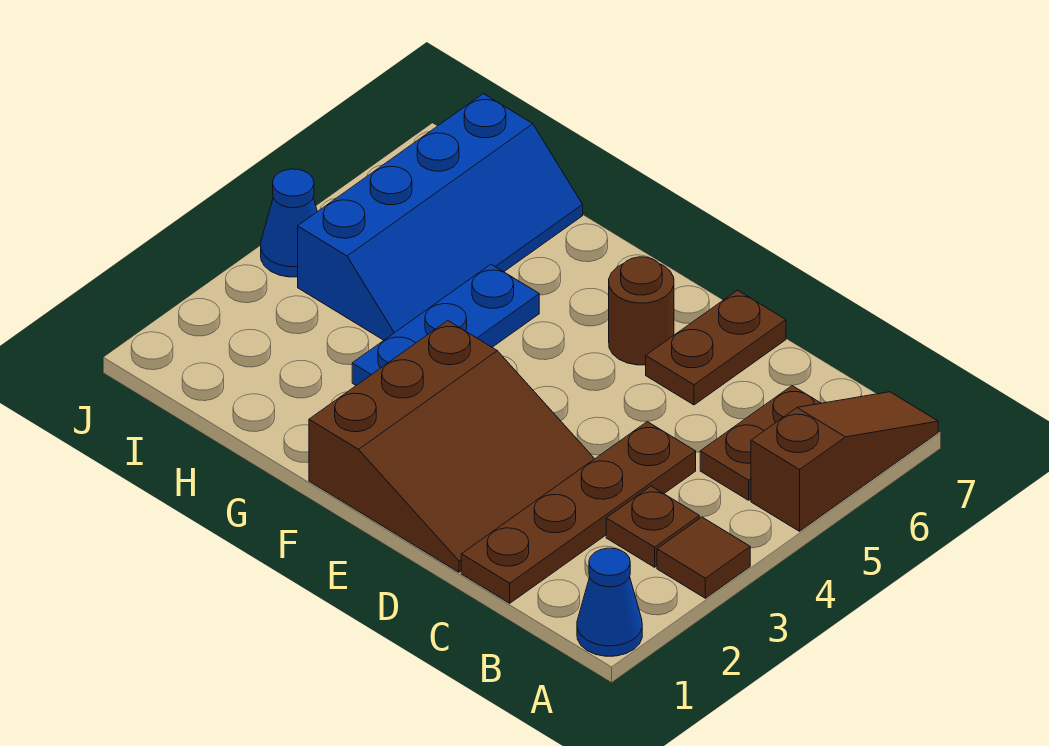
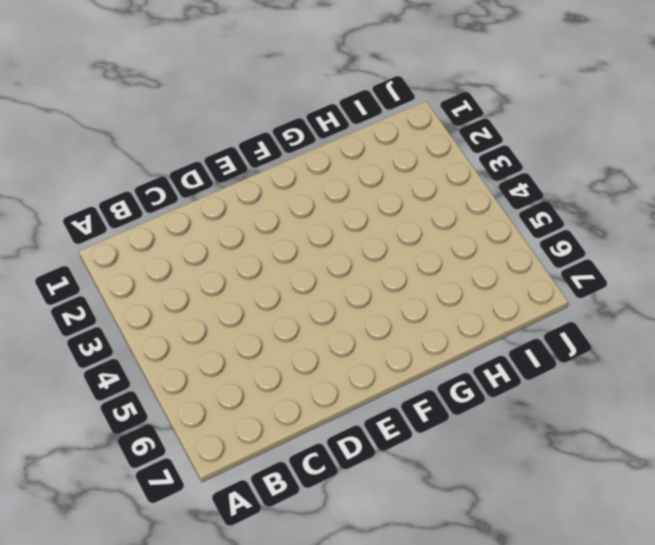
none -> blue cone A1 level 1
none -> brown tile A3 level 1
none -> brown slope A5:A7 level 1 top 5

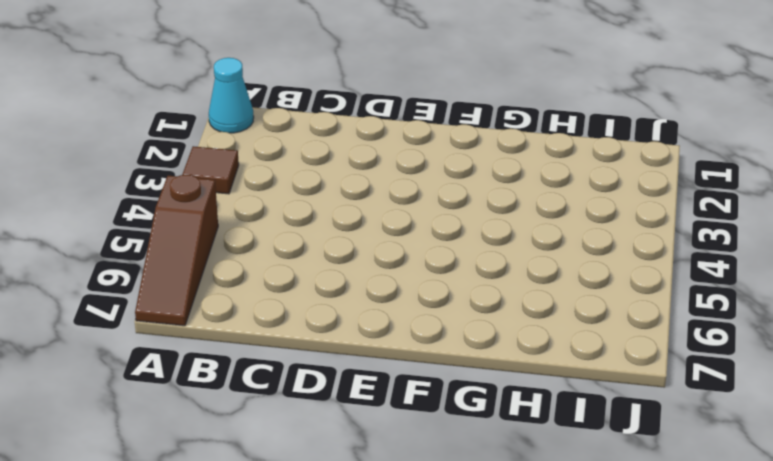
cyan cone A1 level 1 -> blue cone A1 level 1
none -> brown plate B3 level 1
none -> brown plate B5:B6 level 1
none -> brown plate C1:C4 level 1

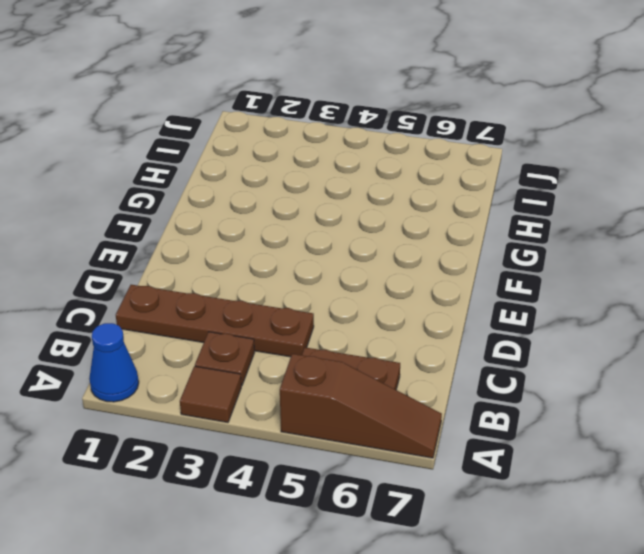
none -> brown slope D1:F3 level 1 top F
none -> brown plate D6:D7 level 1
none -> brown round brick E6 level 1

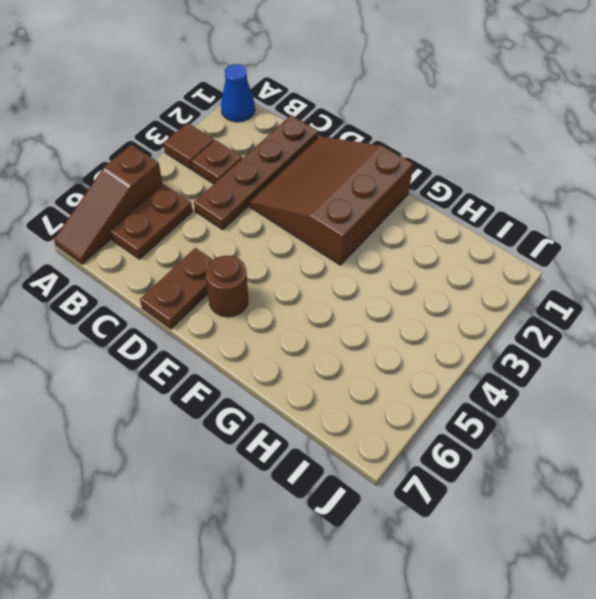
none -> blue plate G3:G5 level 1
none -> blue slope H4:I7 level 1 top I
none -> blue cone J4 level 1

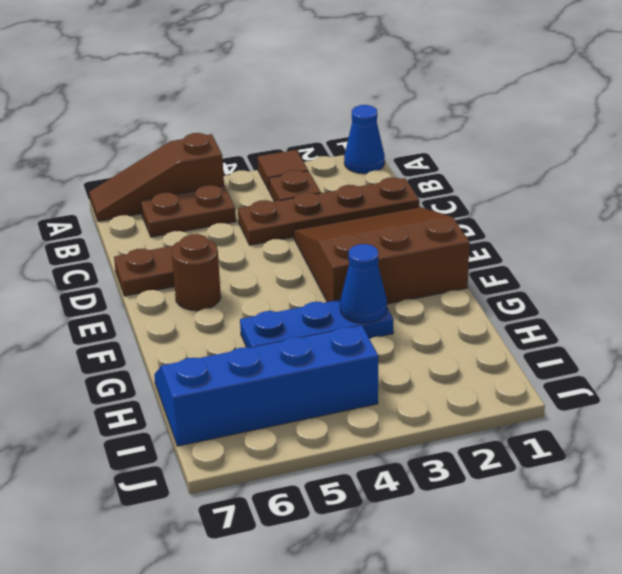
blue cone G3 level 2 -> blue cone J4 level 1

